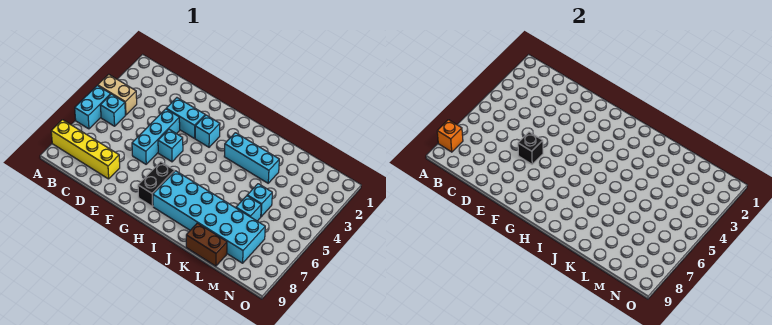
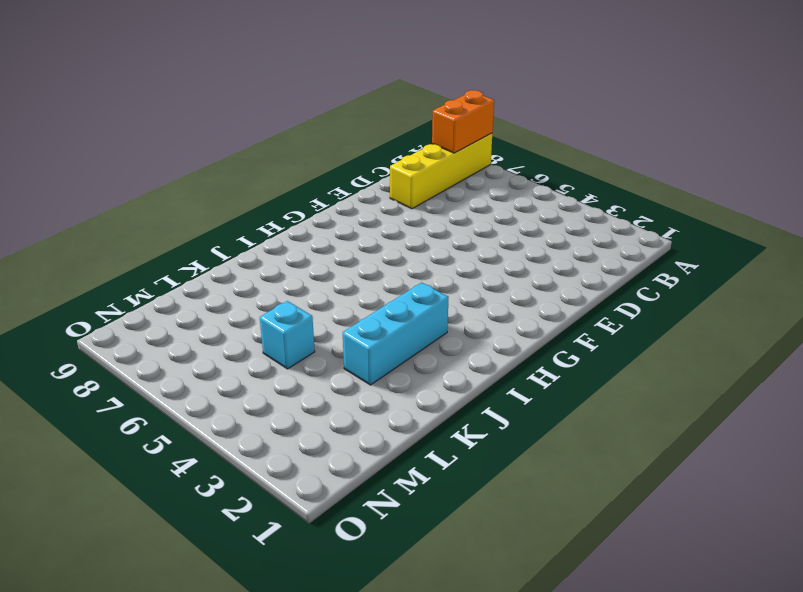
orange brick A8:B8 level 2 -> orange brick A8 level 2
none -> tan brick A4:B4 level 1
none -> cyan brick A5:A6 level 1
none -> cyan brick B5 level 1

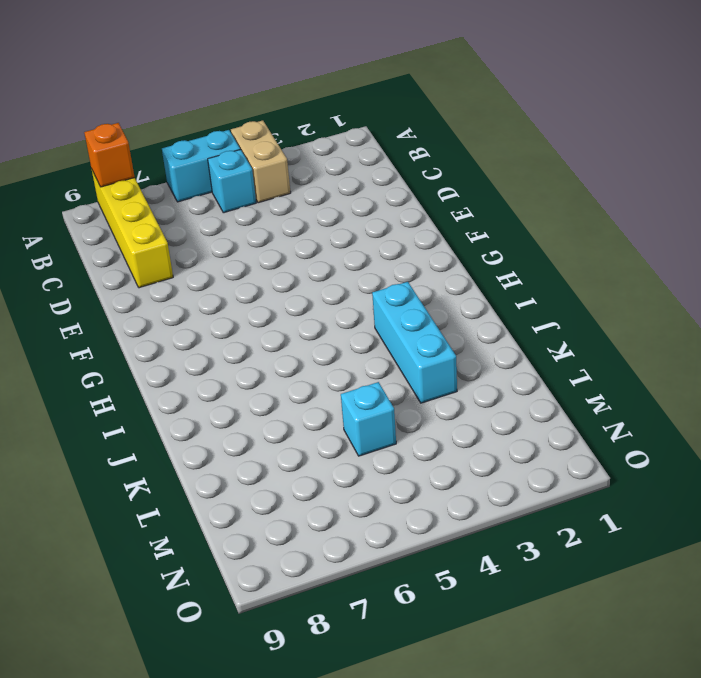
none -> cyan brick E3:F3 level 1
none -> cyan brick E4:E6 level 1
none -> cyan brick F5 level 1

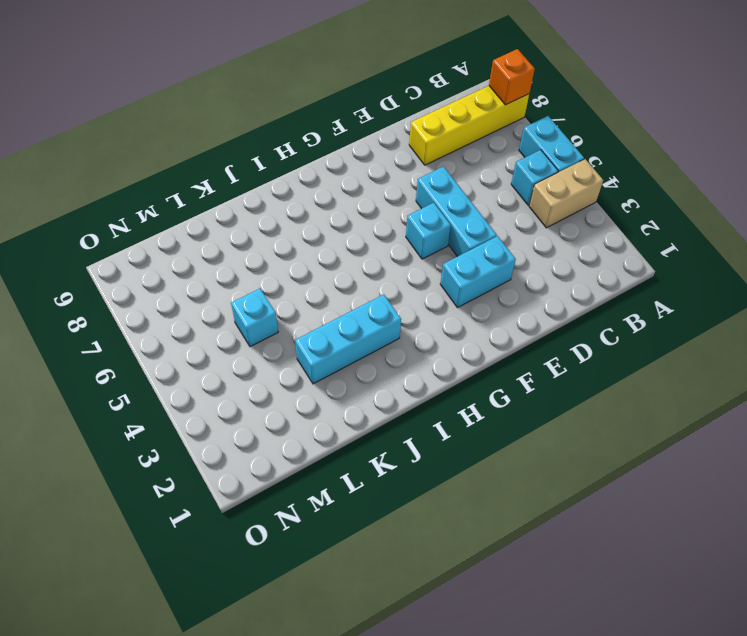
none -> cyan brick G3 level 1
none -> black brick G7:G8 level 1
none -> cyan brick H7:M8 level 1

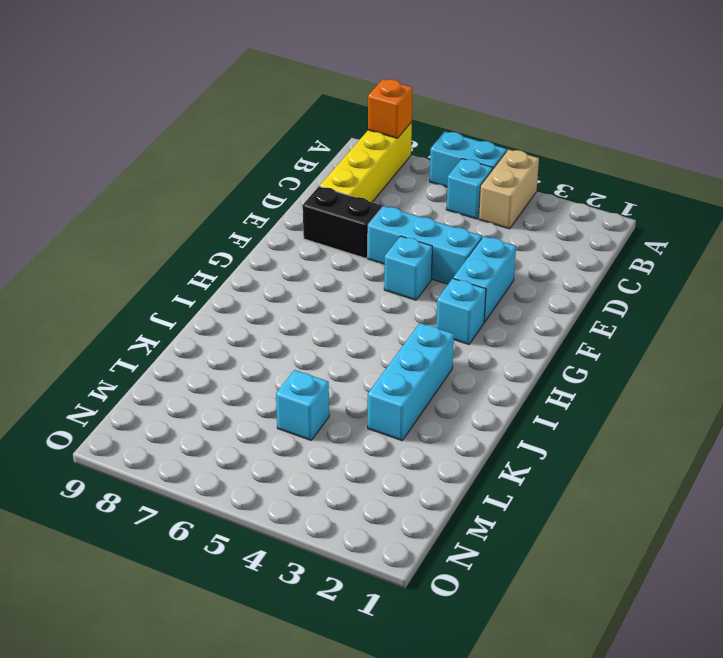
black brick E7:E8 level 1 -> black brick G7:G8 level 1
none -> cyan brick H7:M8 level 1
none -> brown brick K9:L9 level 1
none -> cyan brick L6 level 1

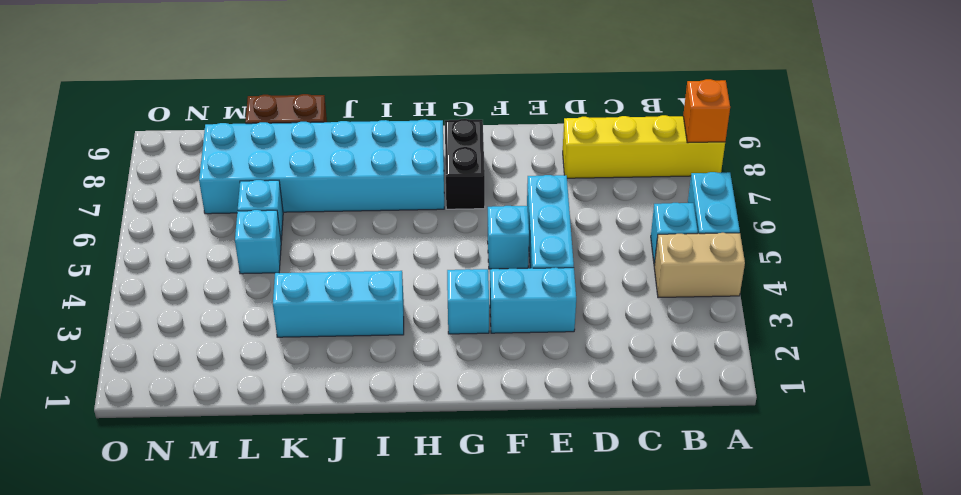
none -> black brick E6 level 2

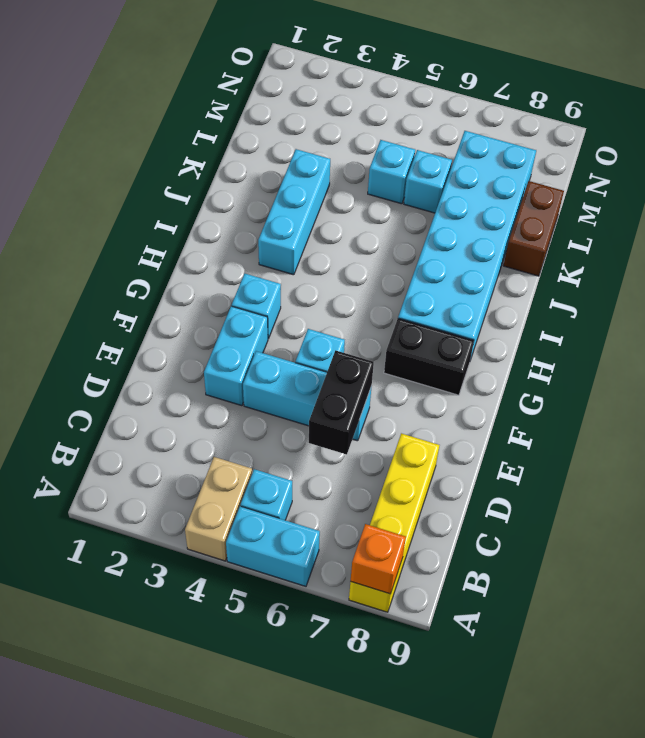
black brick D6:E6 level 2 -> black brick E6 level 2

